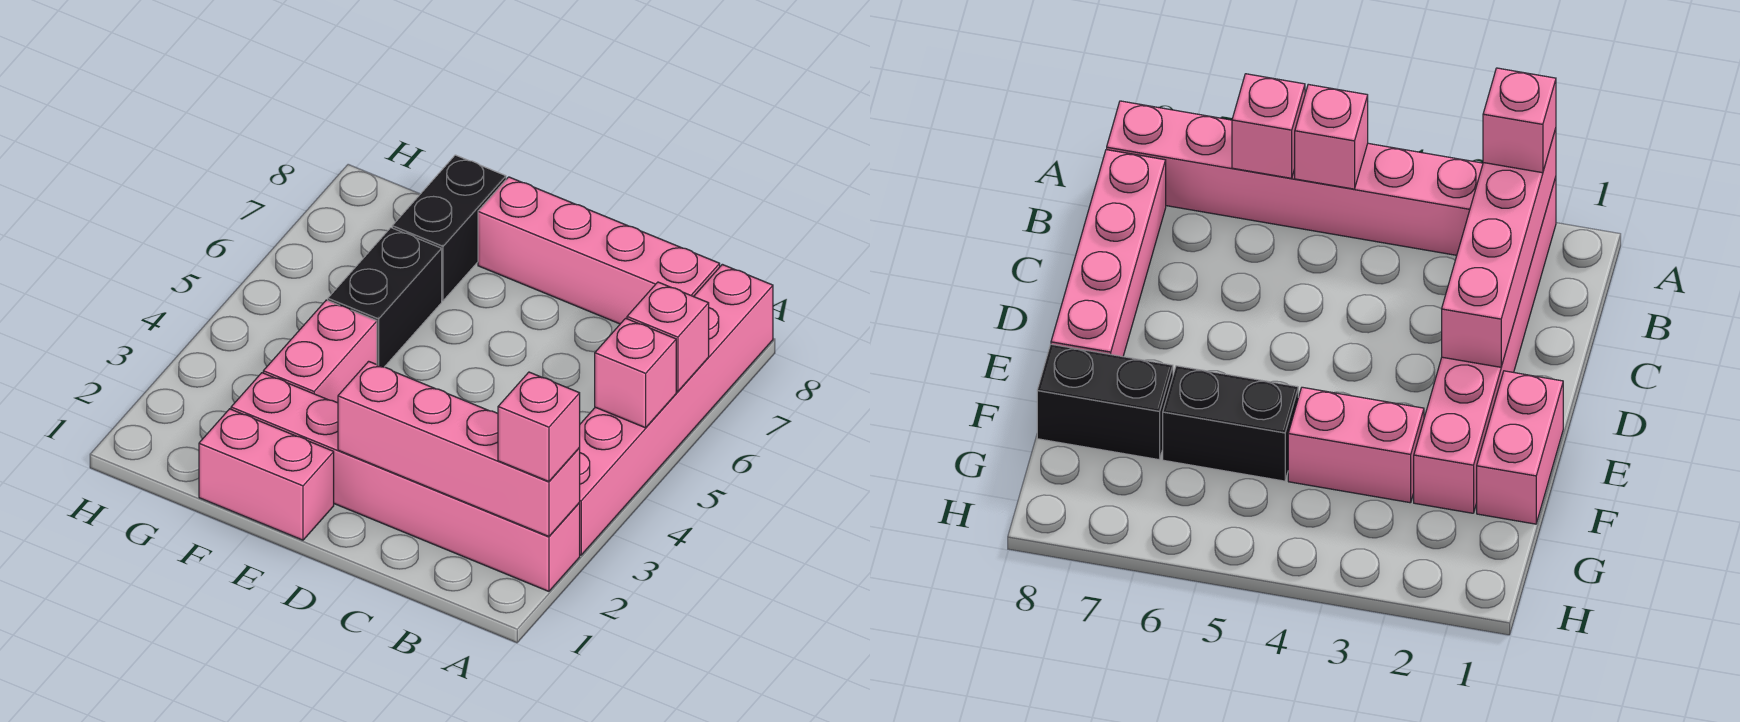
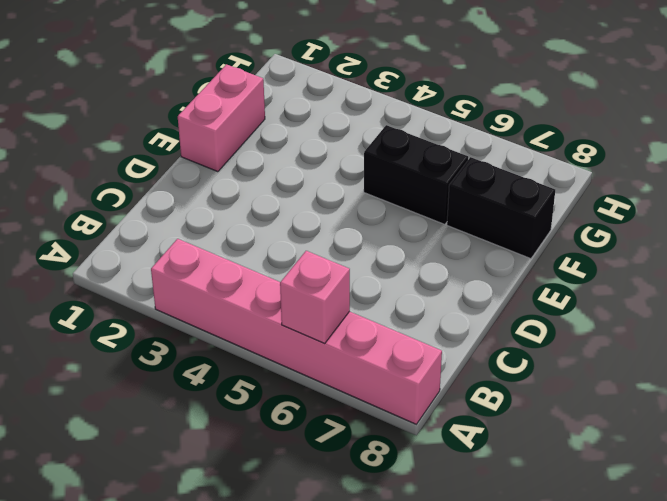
none -> pink brick A2:F2 level 1
none -> pink brick B8:E8 level 1

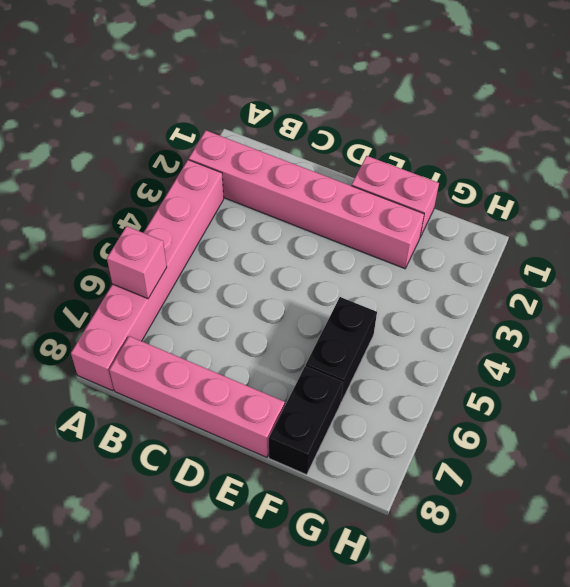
none -> pink brick F3:F4 level 1
none -> pink brick A2:D2 level 2

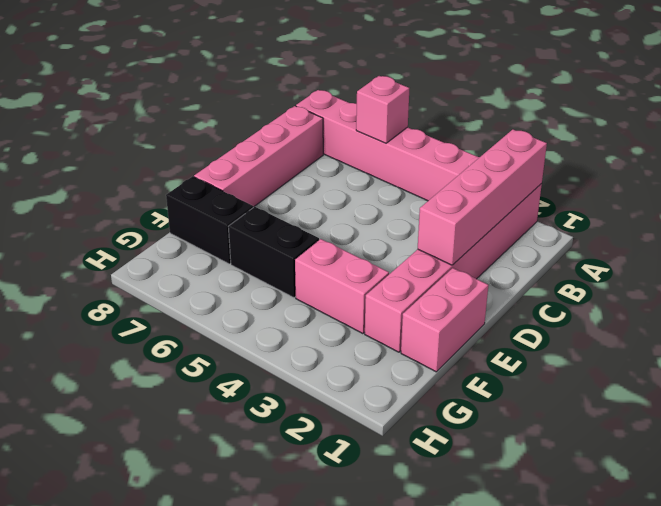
none -> pink brick A5 level 2
none -> pink brick A2 level 3

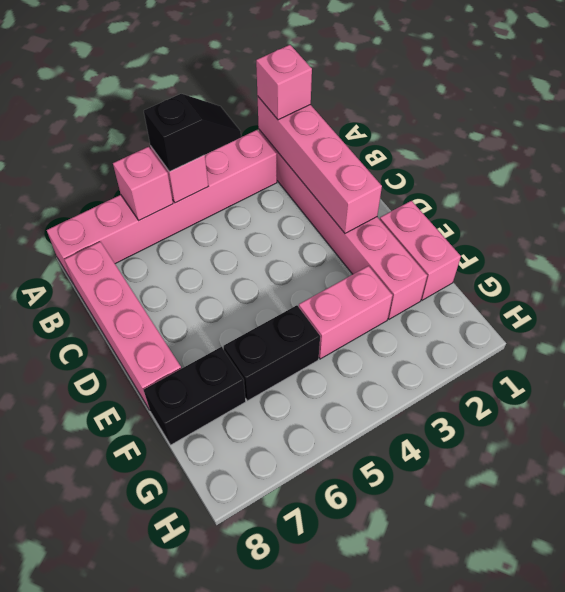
black slope A4:A5 level 3 top 5 -> none

